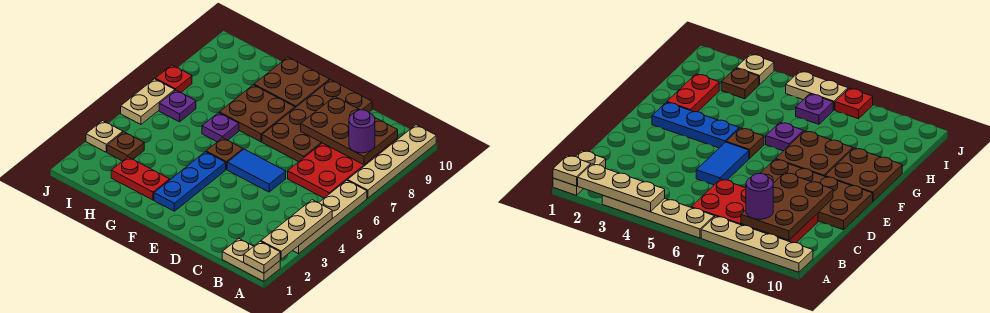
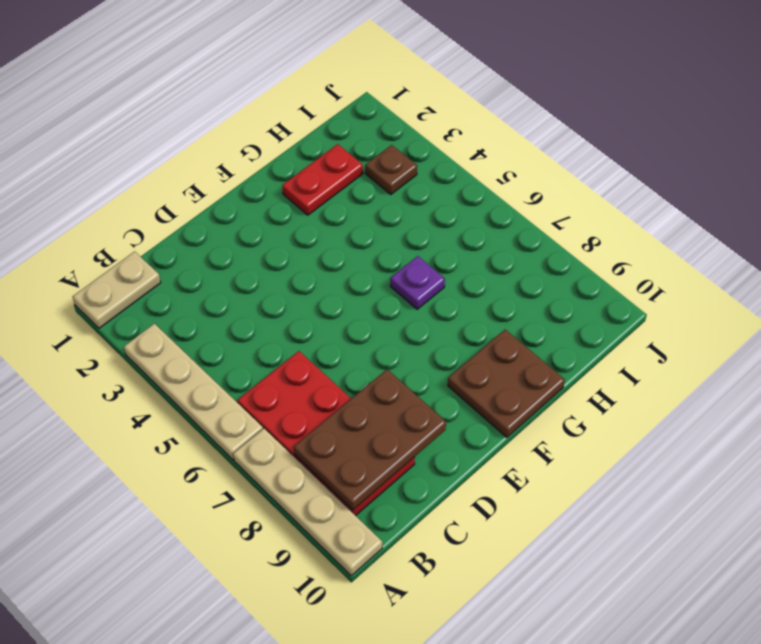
none -> blue tile D5:E5 level 1
none -> brown plate D7:E10 level 1
none -> blue plate F2:F4 level 1

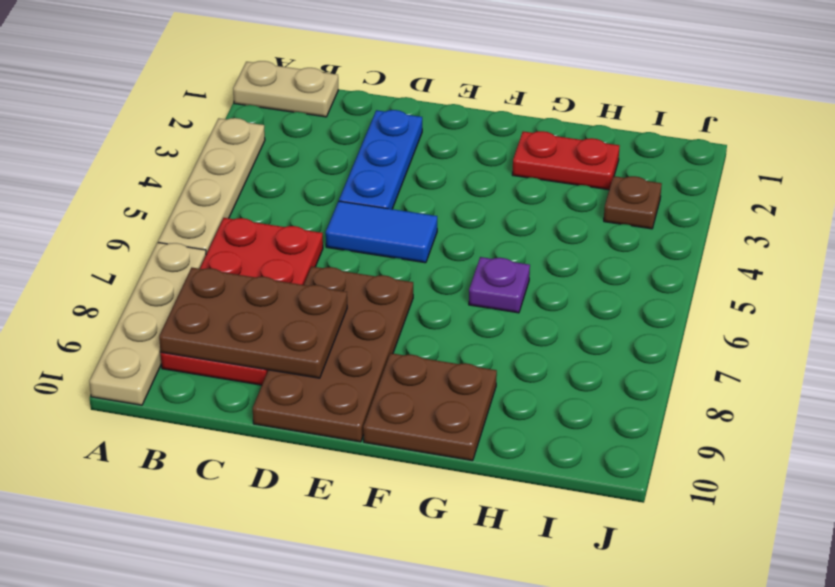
blue plate D2:D4 level 1 -> blue plate F2:F4 level 1
none -> brown plate F5 level 1
none -> brown plate F7:G8 level 1
none -> purple plate I6 level 1

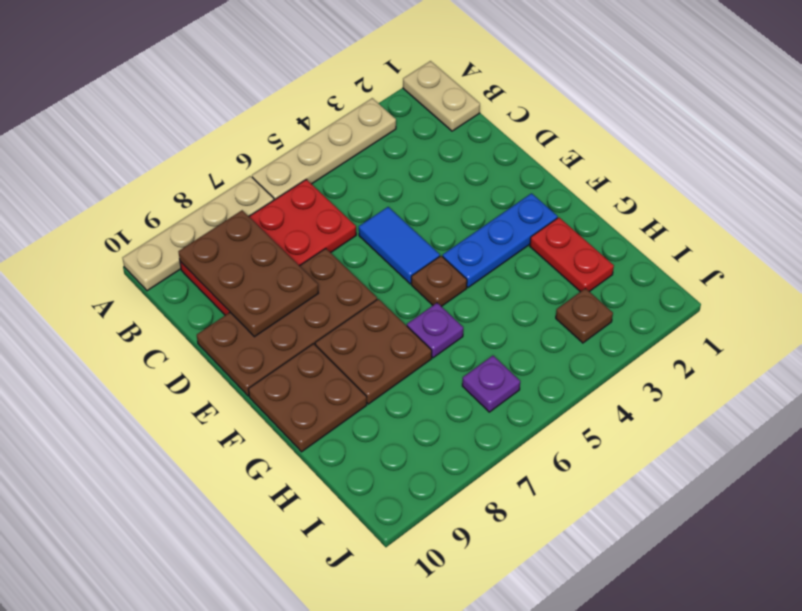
none -> tan plate J3 level 1
none -> tan plate J5:J6 level 1
none -> red plate J7 level 1

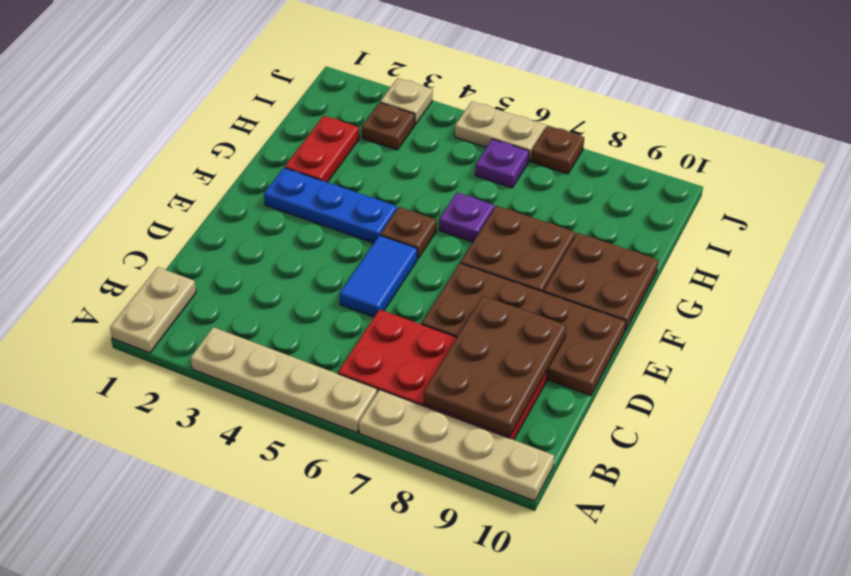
brown plate J7 level 1 -> red plate J7 level 1
none -> tan plate A1 level 2
none -> tan plate A2:A4 level 2
none -> purple round brick B8 level 3

